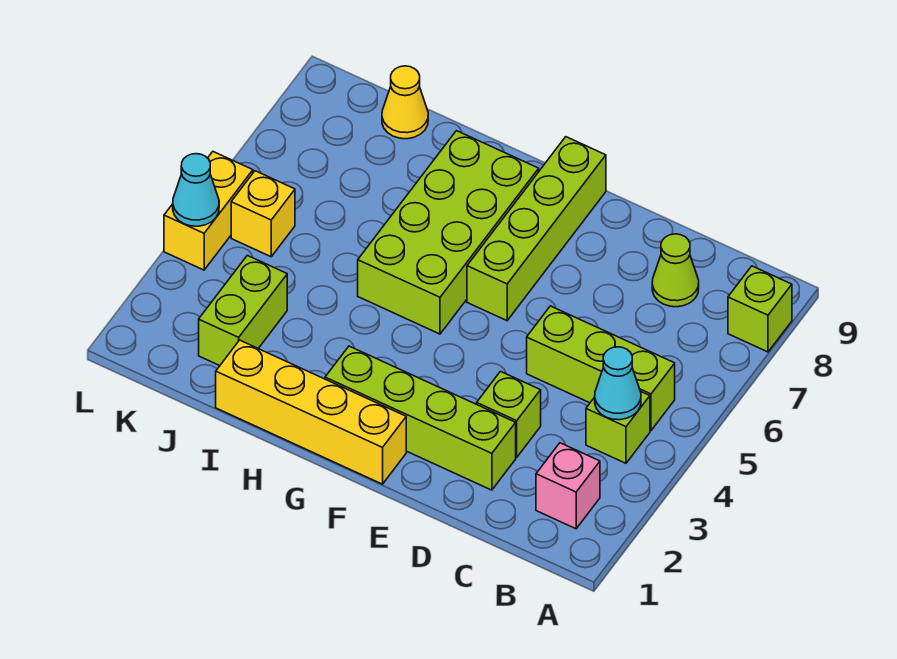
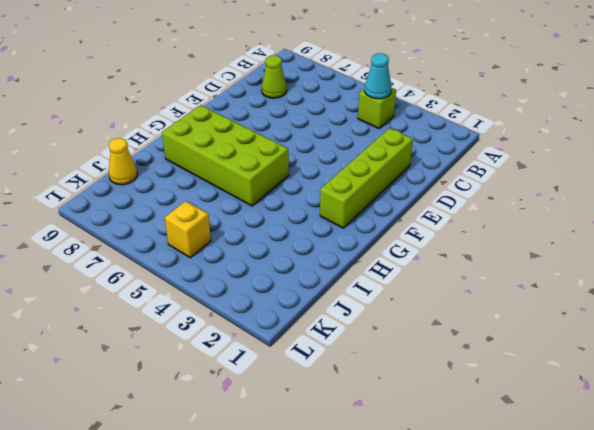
none -> lime brick A8 level 1
none -> pink brick B2 level 1
none -> lime brick B5:D5 level 1

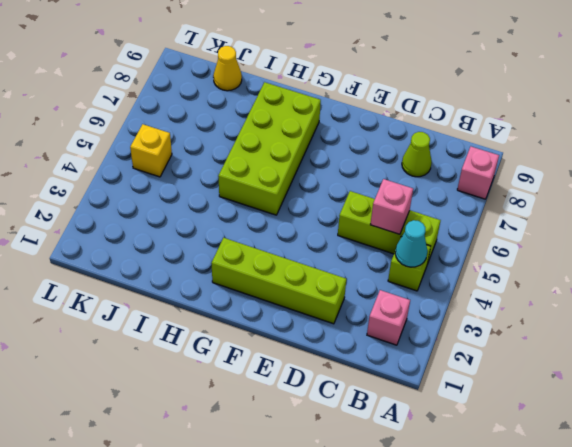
pink brick A8 level 1 -> lime brick A8 level 1
pink brick C5 level 2 -> none
none -> lime brick D3 level 1
none -> yellow brick F1:I1 level 1
none -> lime brick F6:F9 level 1

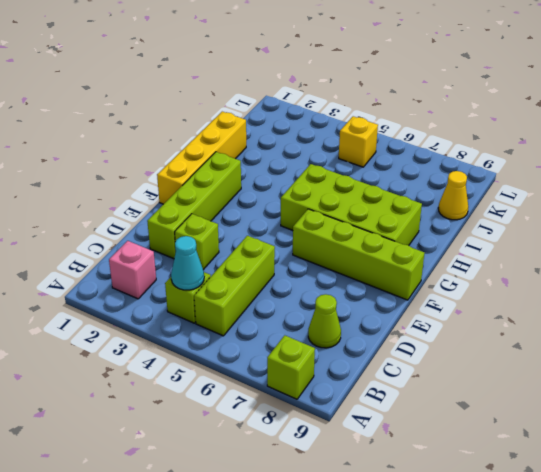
none -> lime brick J2:J3 level 1
none -> yellow brick L4:L5 level 1
none -> cyan cone L4 level 2

